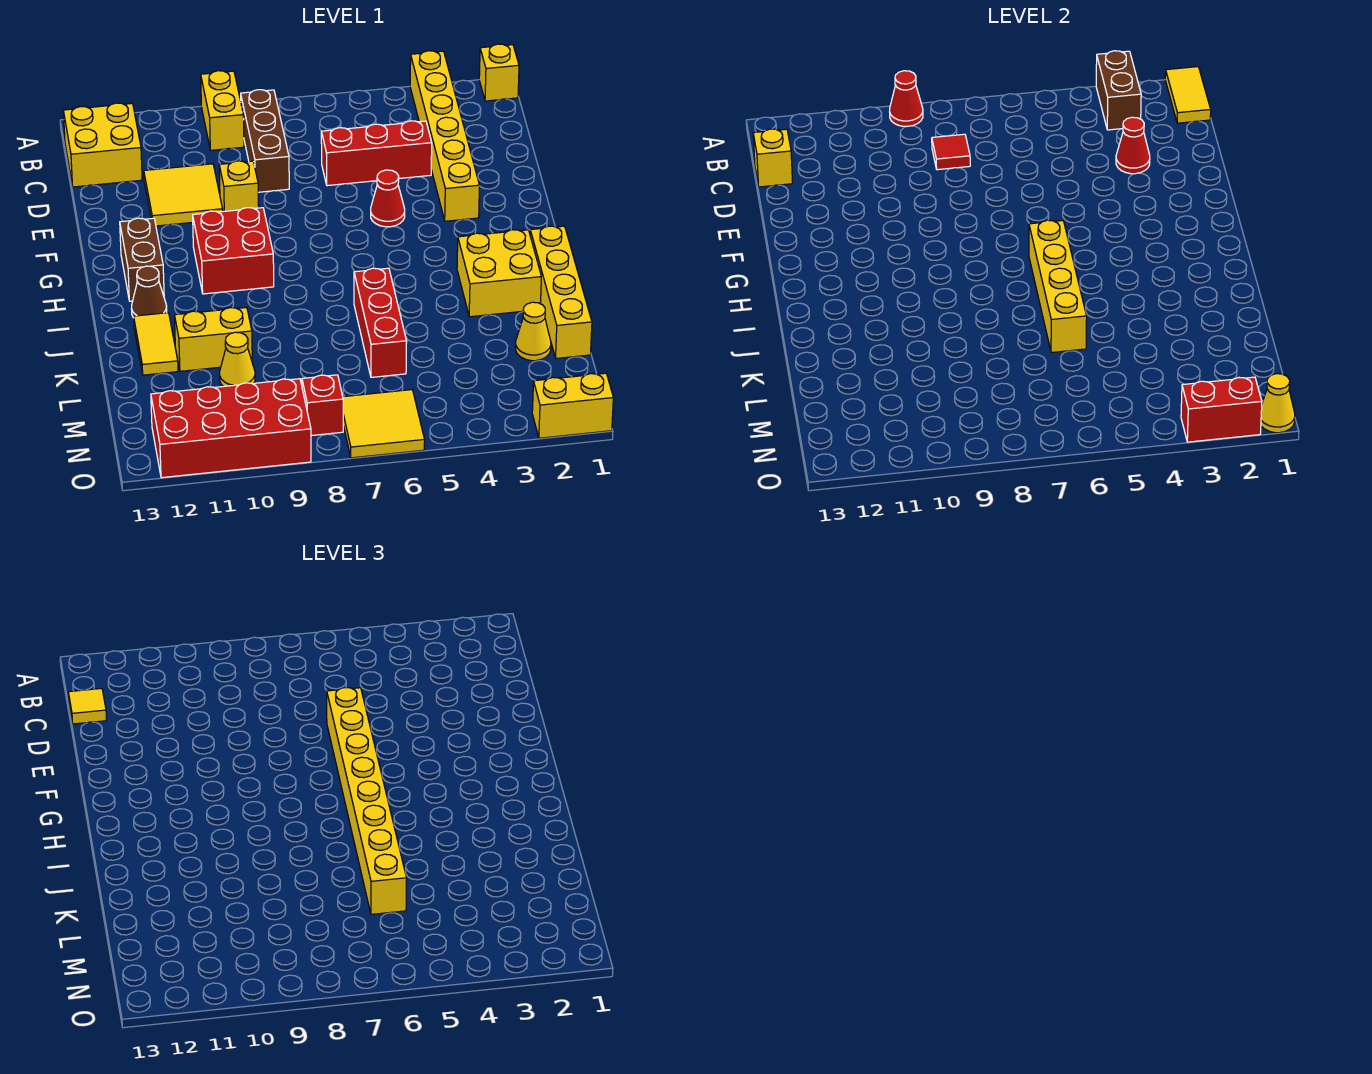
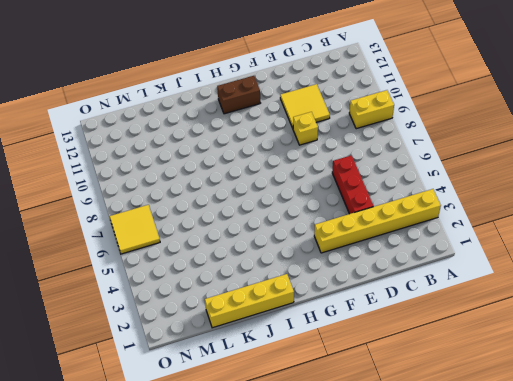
none -> yellow brick A1 level 1
none -> brown brick B8:D8 level 1
none -> yellow brick B12:C13 level 1
none -> red cone F5 level 1

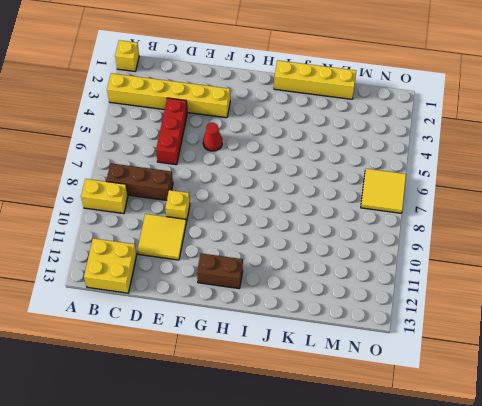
none -> red brick G9:H10 level 1
none -> yellow brick I2:J3 level 1
none -> brown cone I12 level 1
none -> red brick J6:L6 level 1

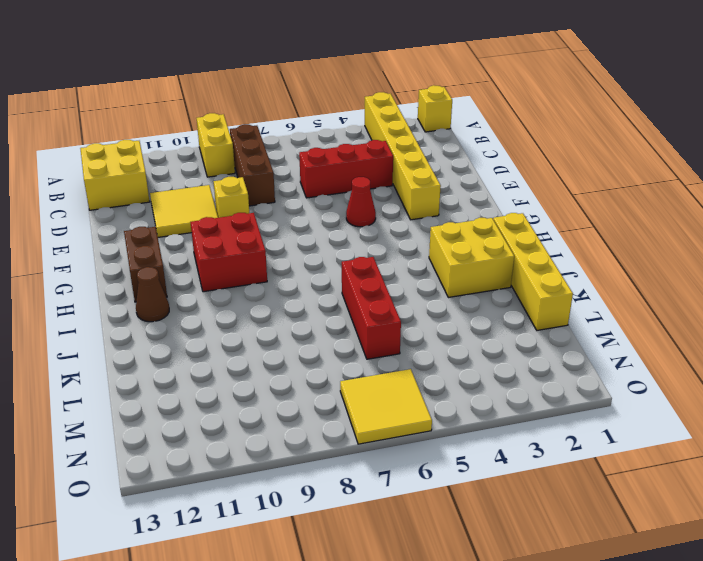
none -> yellow tile J12:K12 level 1
none -> yellow brick K10:K11 level 1
none -> yellow cone L2 level 1
none -> yellow cone L10 level 1

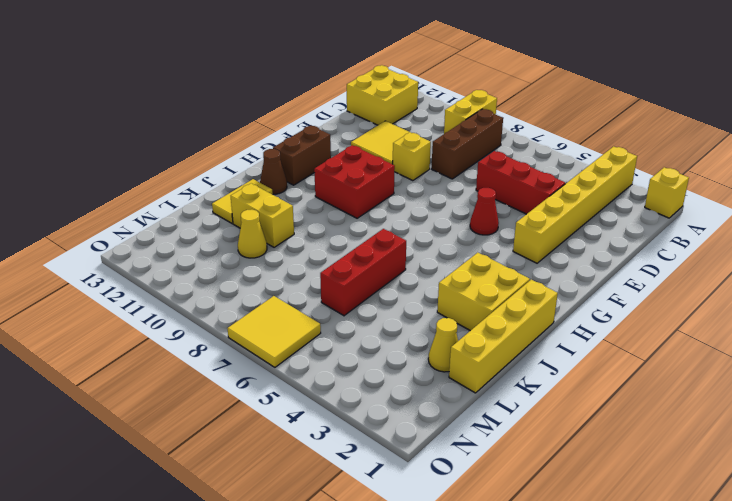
none -> red brick N8 level 1
none -> red brick N9:O12 level 1
none -> yellow brick O1:O2 level 1
none -> yellow tile A1:B1 level 2

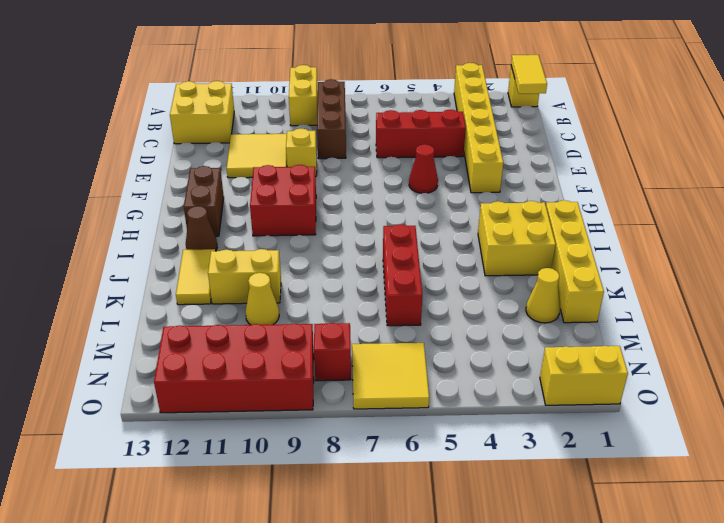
none -> brown brick A3:B3 level 2
none -> red cone A9 level 2
none -> red tile C8 level 2
none -> yellow brick C13 level 2

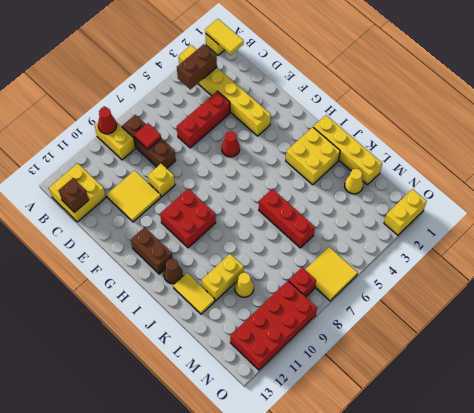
brown brick B3:B4 level 2 -> brown brick A3:B3 level 2
brown brick C13 level 2 -> yellow brick C13 level 2
none -> red cone D3 level 2
none -> yellow brick H6:K6 level 2
none -> yellow cone O1 level 2
none -> red brick O2:O3 level 2

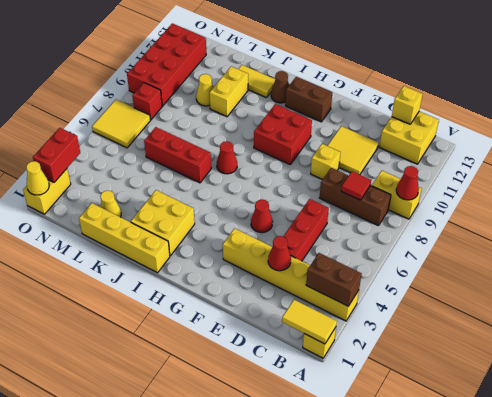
red cone I7 level 1 -> none
none -> yellow brick H6:K6 level 2
none -> yellow tile C13 level 3
none -> yellow brick E6:L6 level 3

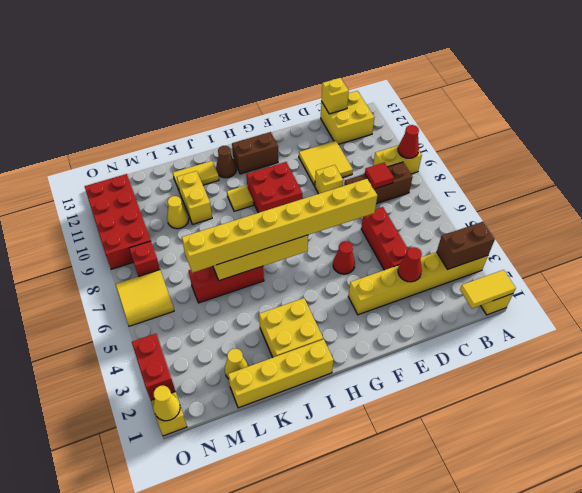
yellow tile I10 level 1 -> yellow tile C13 level 3

